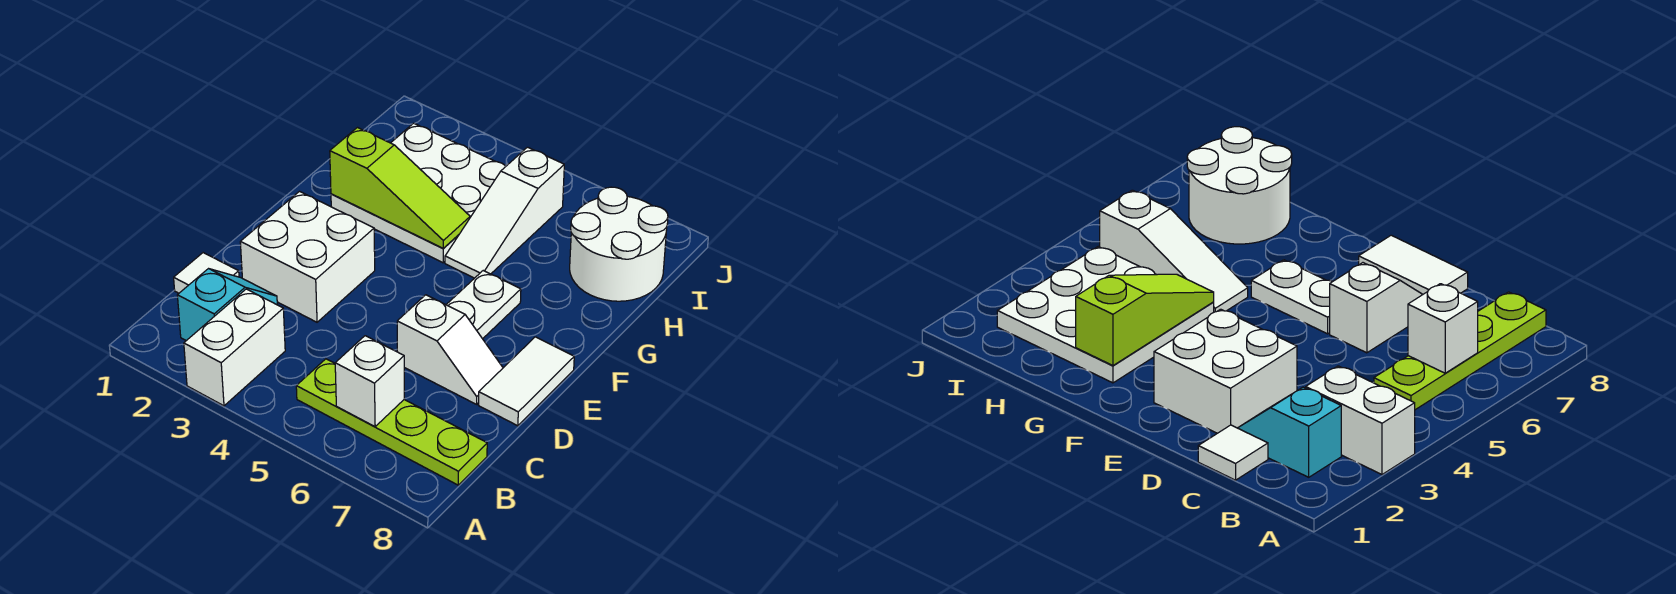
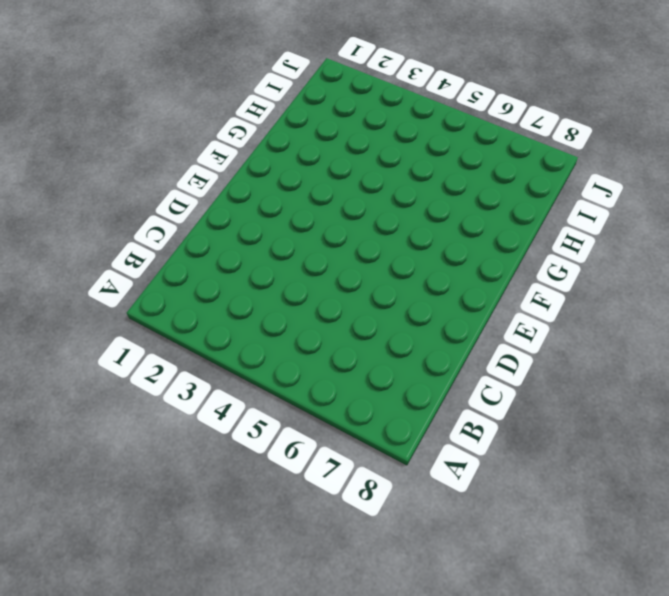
none -> white brick A3:B3 level 1
none -> cyan slope B2:C2 level 1 top B
none -> lime plate B5:B8 level 1

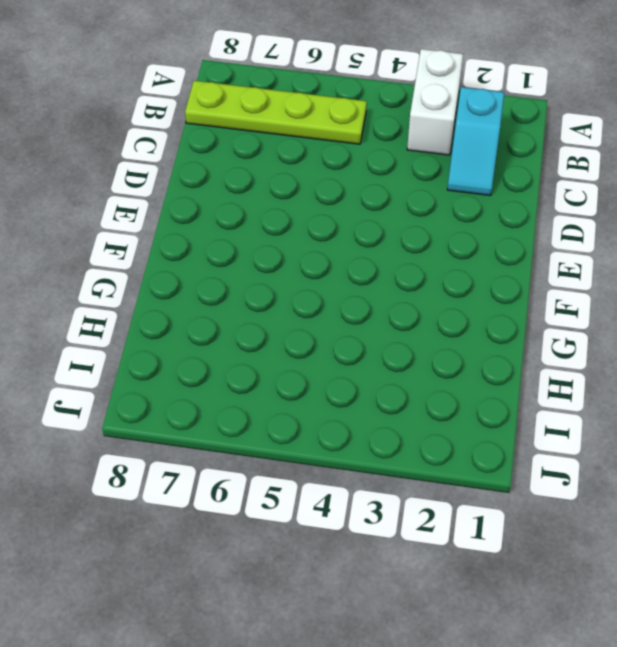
none -> white tile C1 level 1
none -> white brick D2:E3 level 1
none -> white slope D6:D7 level 1 top 6

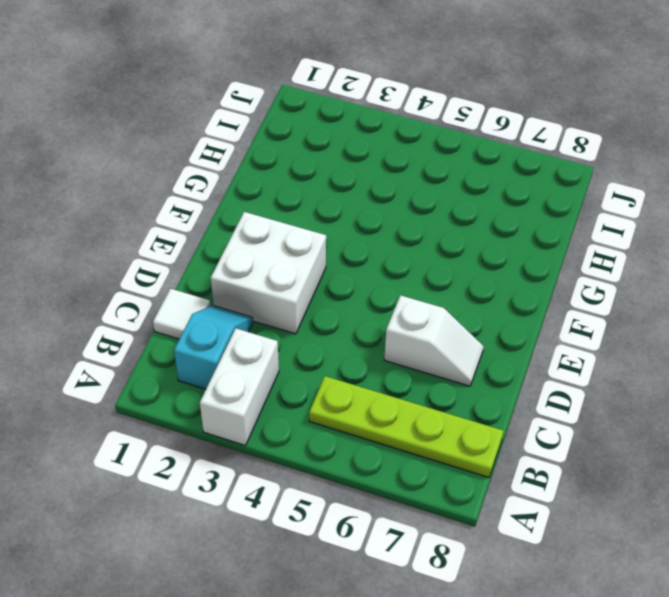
none -> white tile D8:E8 level 1
none -> white plate E6:F6 level 1
none -> white plate G2:I4 level 1

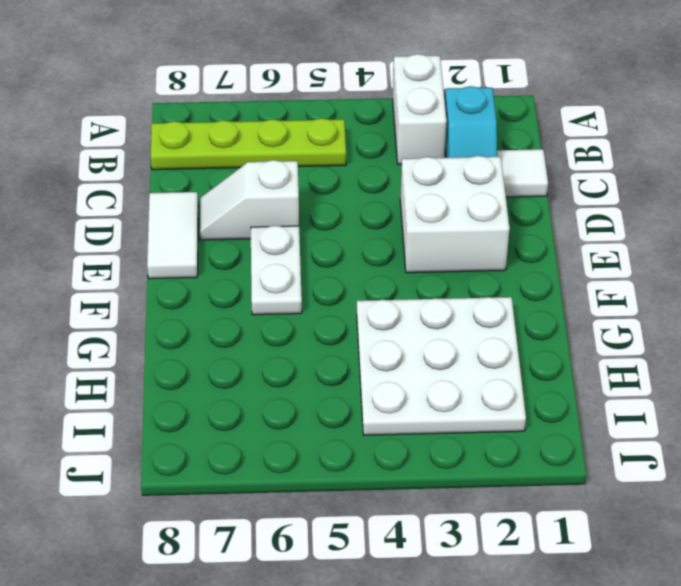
none -> white slope G5:I5 level 1 top I
none -> white round brick H7:I8 level 1
none -> white brick B6 level 2

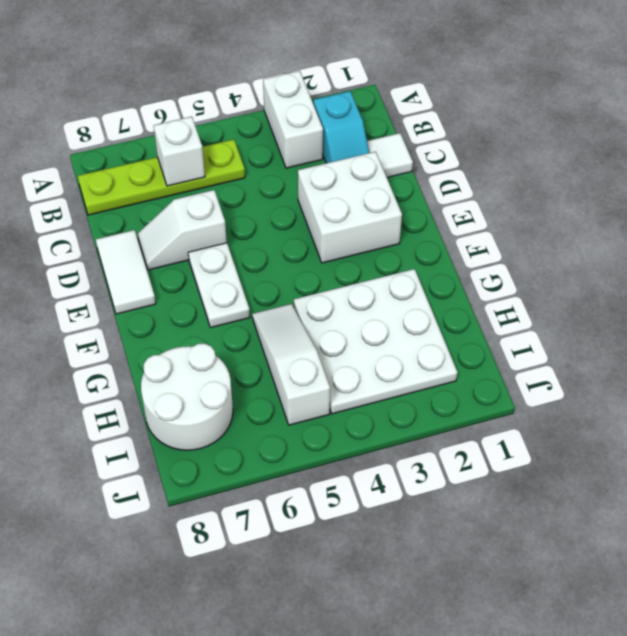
none -> lime slope G2:G4 level 2 top 2

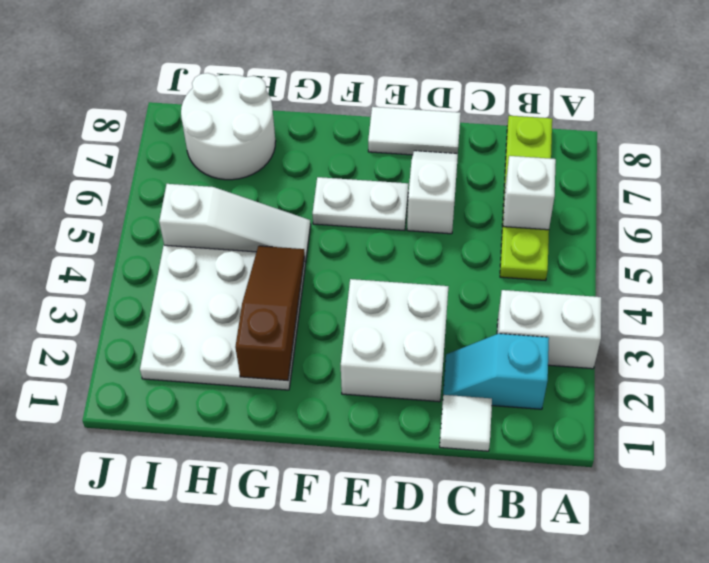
brown slope G2:G4 level 2 top 2 -> lime slope G2:G4 level 2 top 2

